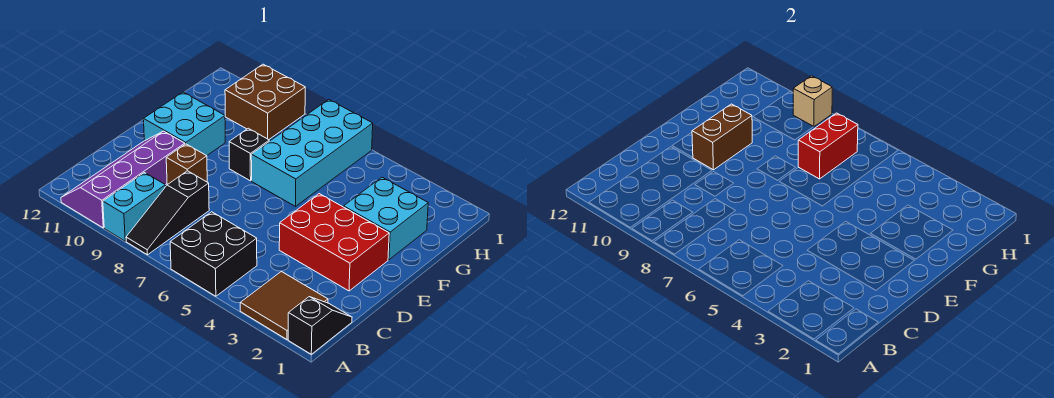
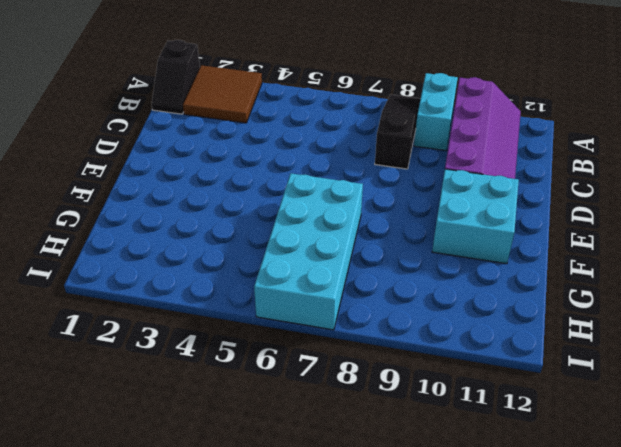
none -> black brick A5:B6 level 1
none -> red brick D2:E4 level 1
none -> brown brick D9 level 1

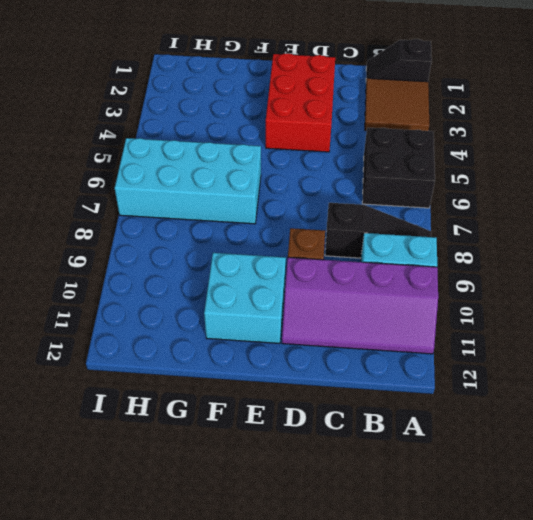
none -> cyan brick F2:G3 level 1
none -> black brick F8 level 1
none -> brown brick H9:I10 level 1

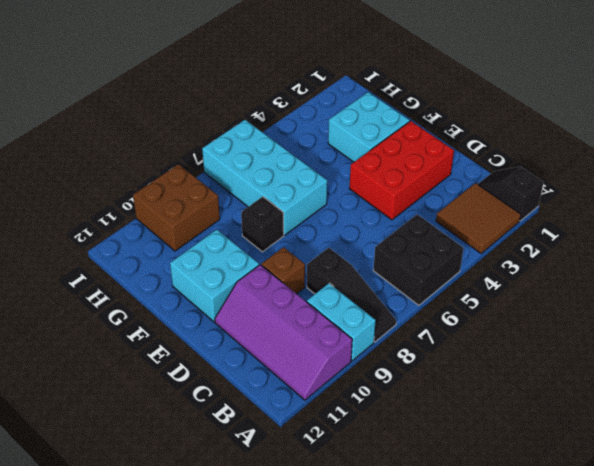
none -> brown brick E10:F10 level 2
none -> red brick G7:H7 level 2
none -> tan brick I9 level 2

